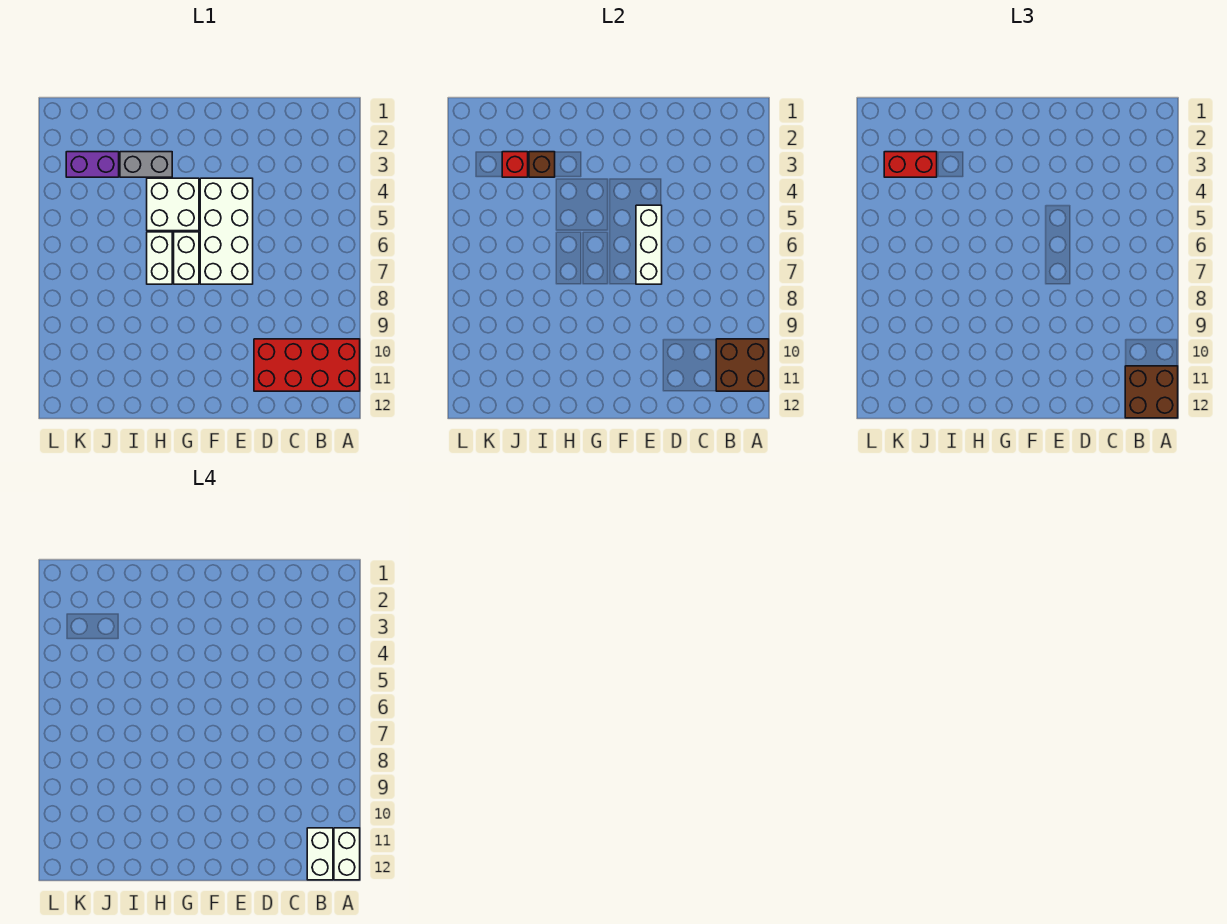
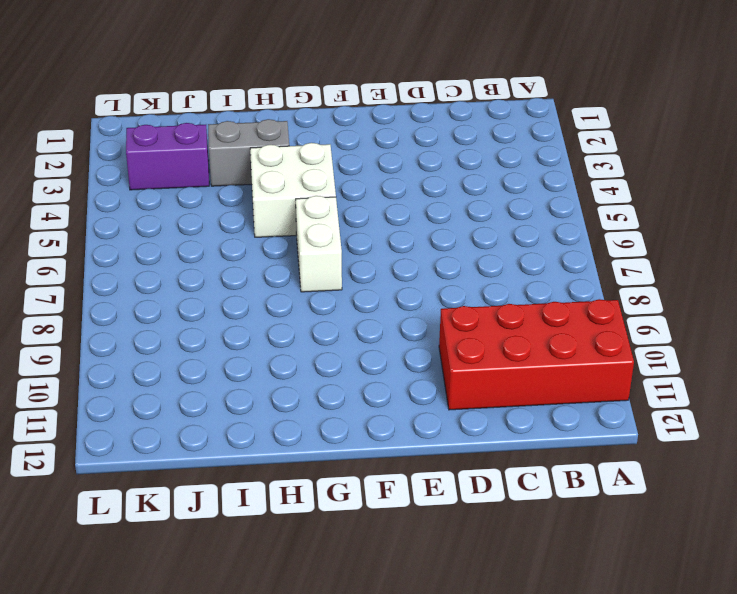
none -> white brick E4:F7 level 1
none -> white brick H6:H7 level 1
none -> brown brick A10:B11 level 2

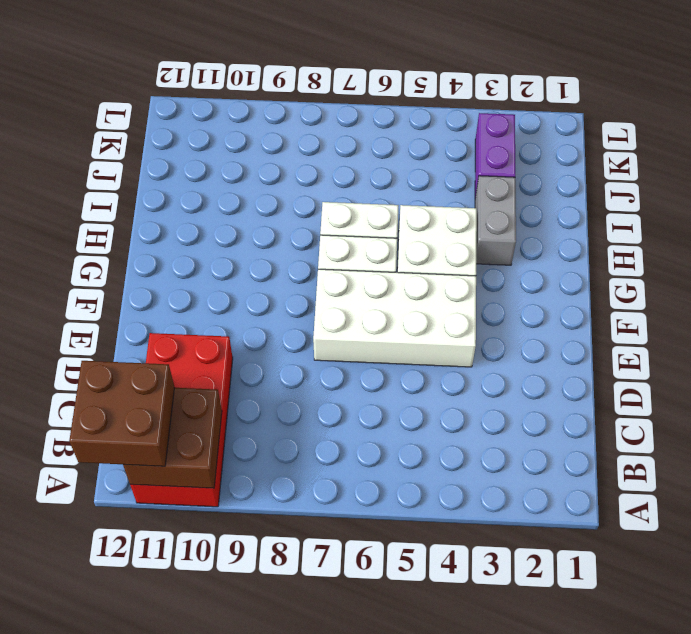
none -> white brick E5:E7 level 2
none -> brown brick I3 level 2
none -> red brick J3 level 2

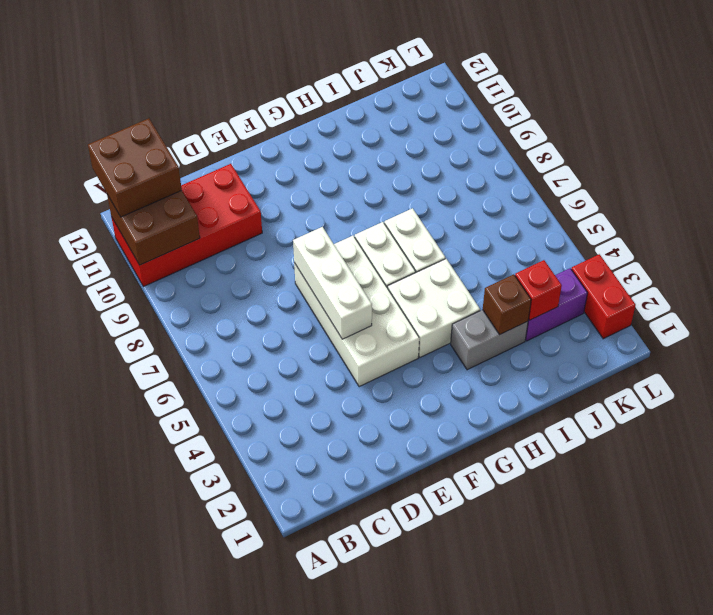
red brick L2:L3 level 1 -> red brick J3:K3 level 3
none -> white brick A11:A12 level 4
none -> white brick B11:B12 level 4

